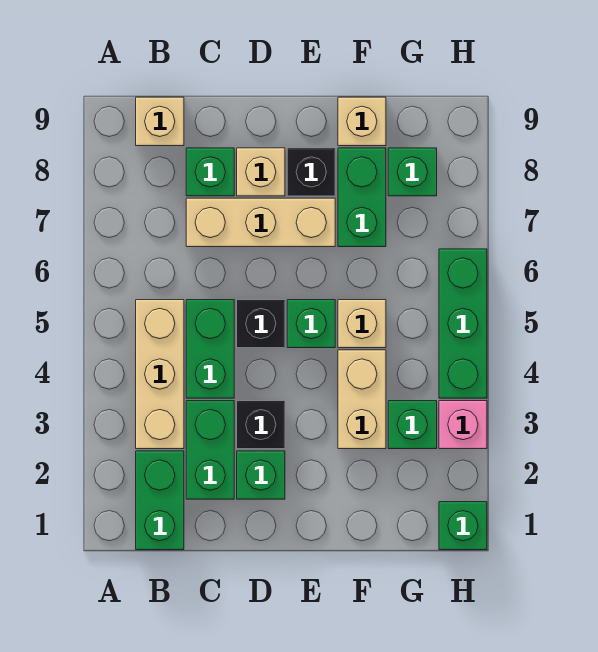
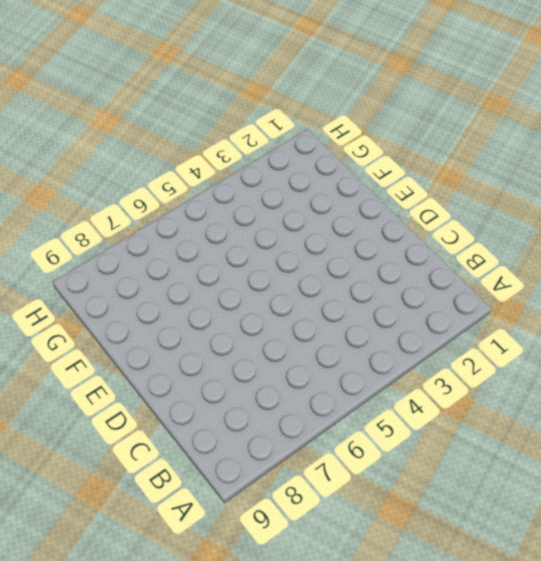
none -> green brick B1:B2 level 1
none -> tan brick B3:B5 level 1
none -> tan brick B9 level 1

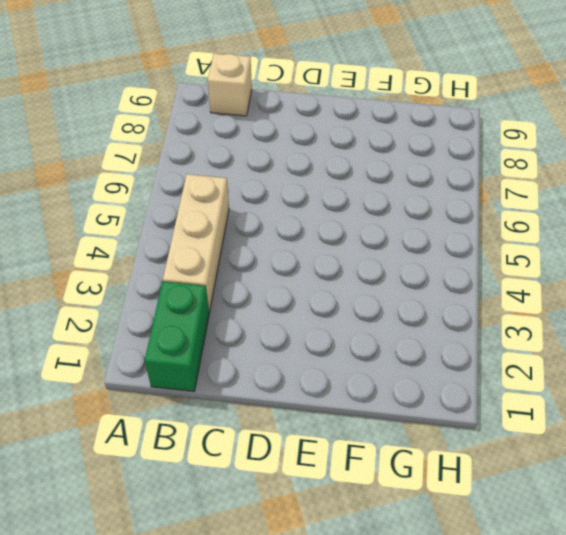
none -> green brick C2:C3 level 1
none -> green brick C4:C5 level 1
none -> tan brick C7:E7 level 1

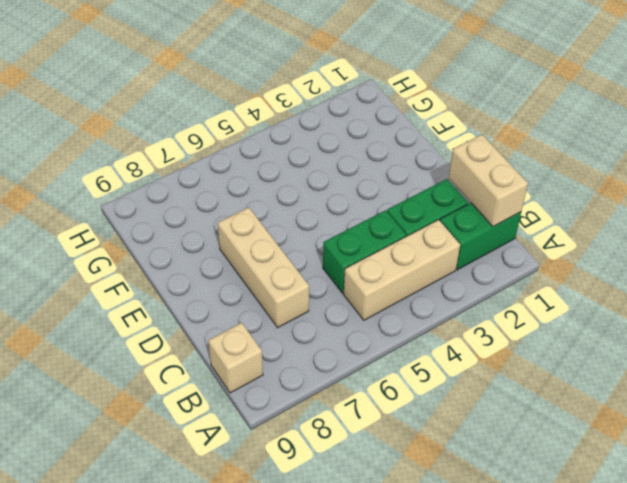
tan brick B1:C1 level 2 -> tan brick F3:F4 level 1
none -> green brick C8 level 1
none -> green brick D2 level 1
none -> black brick D3 level 1

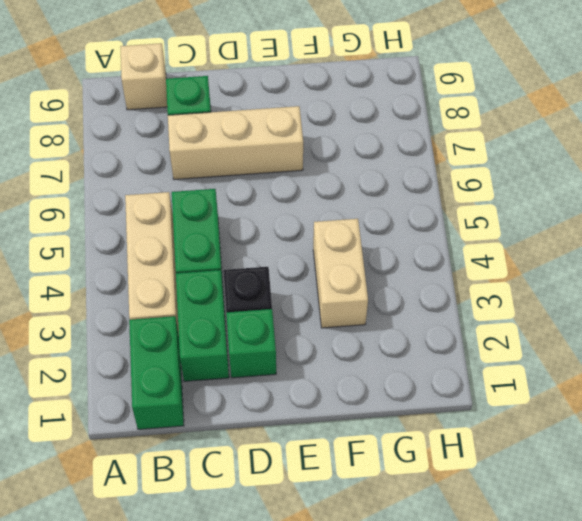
none -> black brick D5 level 1
none -> tan brick D8 level 1
none -> green brick E5 level 1

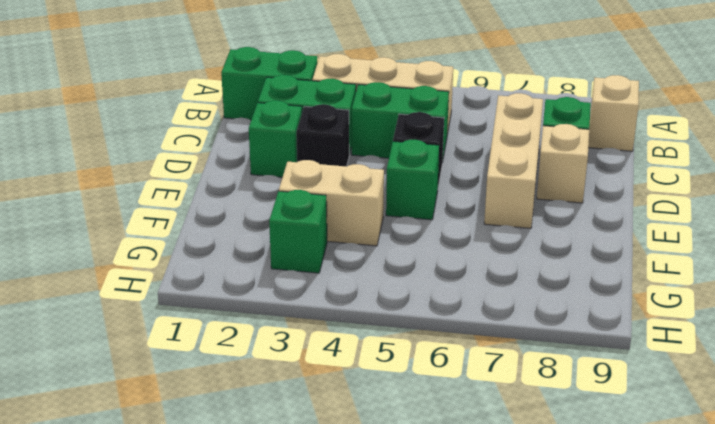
none -> black brick E8 level 1
none -> tan brick F5 level 1
none -> green brick F7:F8 level 1

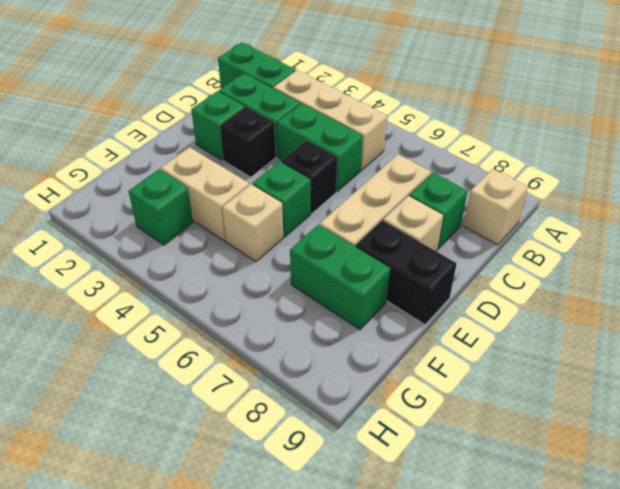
black brick E8:E9 level 1 -> black brick E8 level 1
none -> tan brick F9 level 1
none -> green brick G8 level 1
none -> green brick H1 level 1

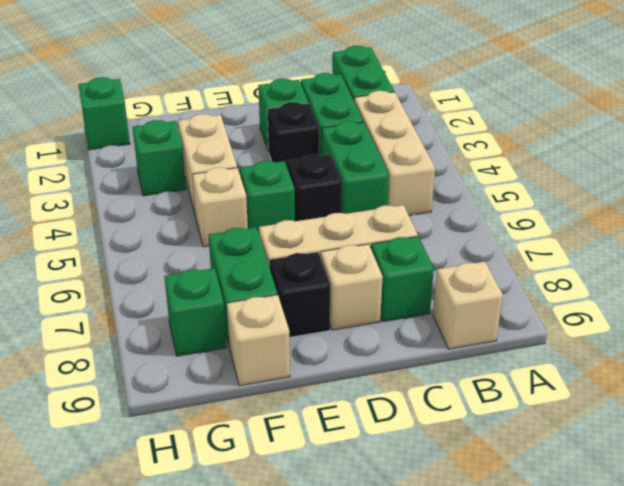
none -> pink brick H3 level 1
none -> green brick H4:H6 level 1

